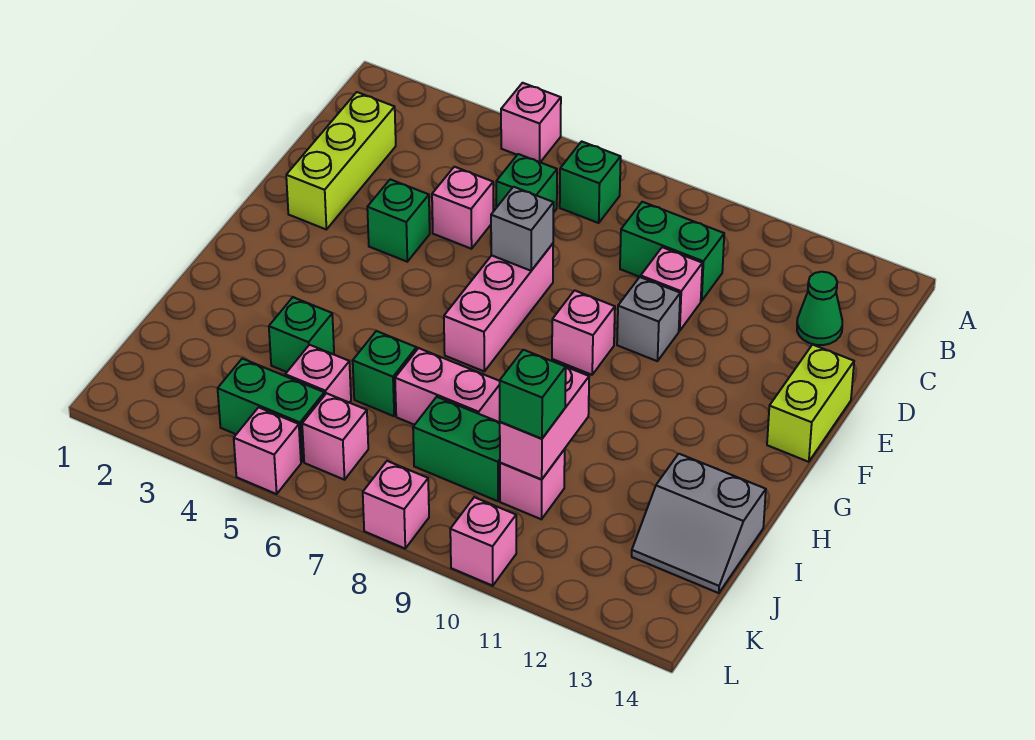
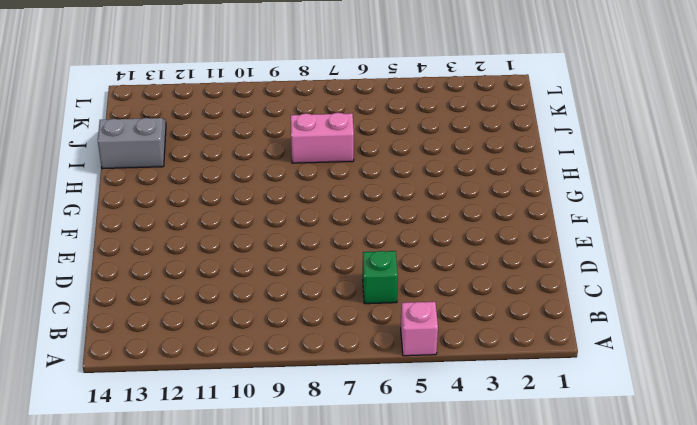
none -> green brick B7 level 1
none -> lime brick C2:E2 level 1
none -> green brick C9:C10 level 1

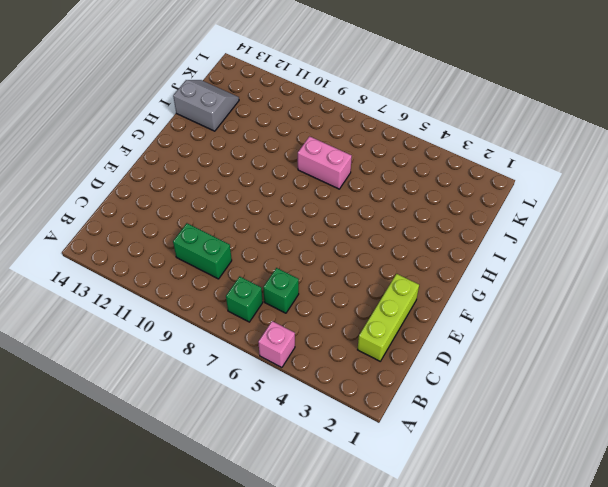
none -> green cone C13 level 1
none -> pink brick D5 level 1
none -> pink brick D10 level 1

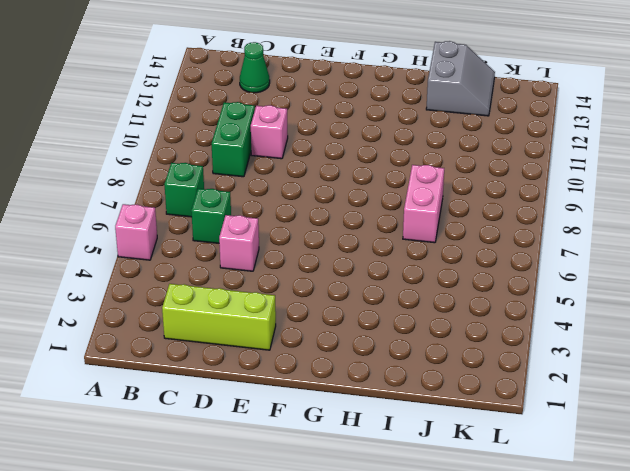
none -> green brick E4 level 1
none -> pink brick E7:G7 level 1
none -> grey brick E10 level 1

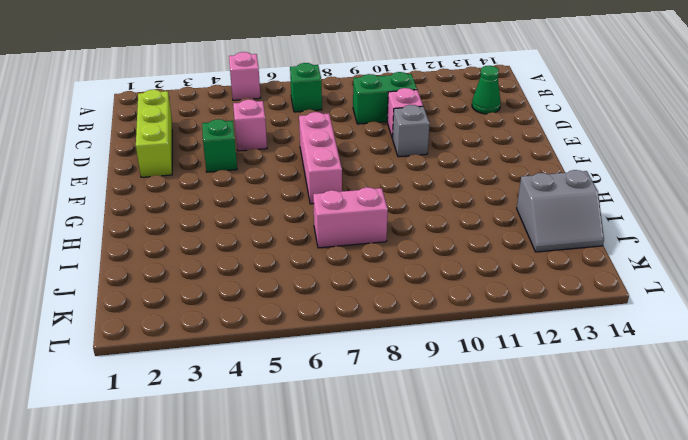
none -> green brick C6 level 1
none -> lime brick E14:F14 level 1
none -> pink brick F9 level 1

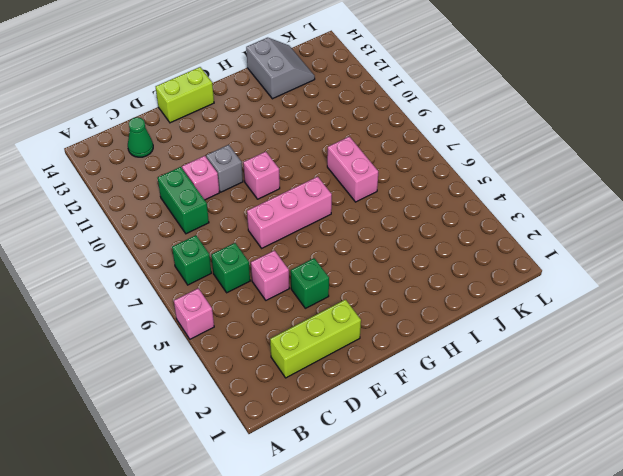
none -> green brick I4 level 1
none -> green brick I6 level 1
none -> pink brick J5 level 1

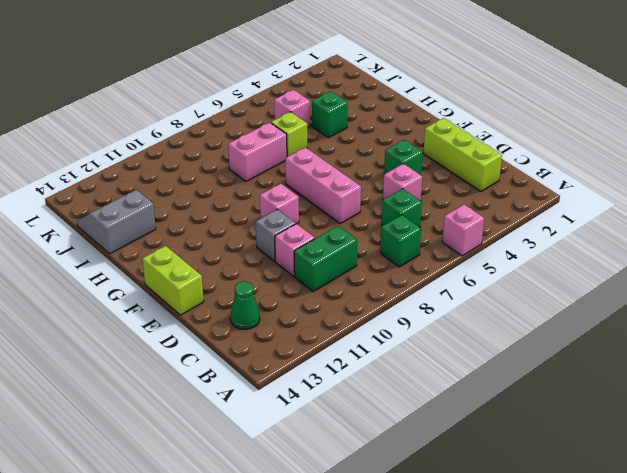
lime brick I6 level 1 -> green brick I6 level 1
none -> green brick J8:J9 level 1
none -> pink brick J10 level 1
none -> green brick K4:K5 level 1

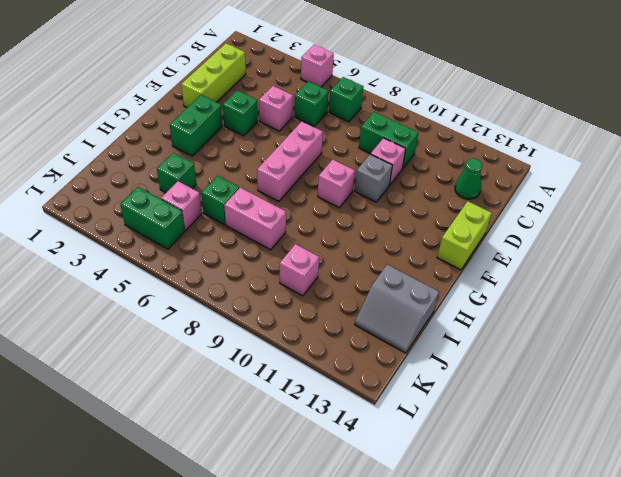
green brick F3:G3 level 1 -> green brick J8:J9 level 1
none -> pink brick K6 level 1
none -> pink brick L5 level 1
none -> pink brick L8 level 1

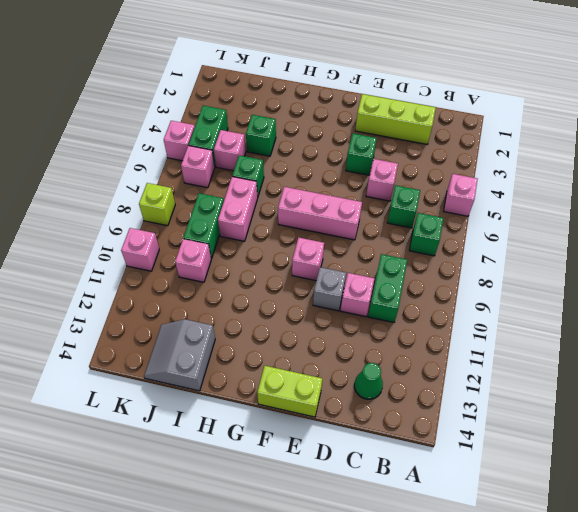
lime brick L8 level 1 -> pink brick L8 level 1
none -> grey brick E7 level 2
none -> pink brick I10:J10 level 2
none -> green brick J10 level 3

